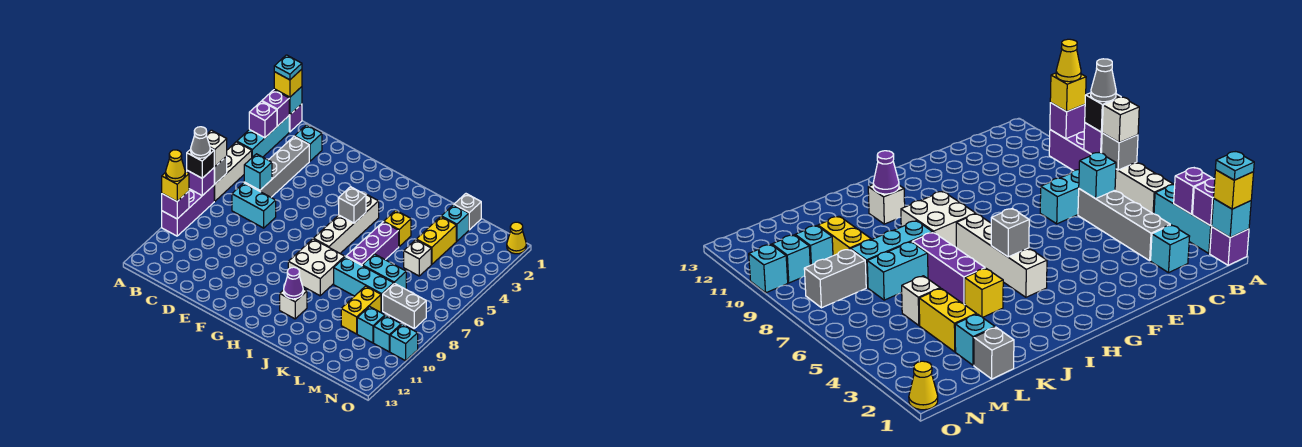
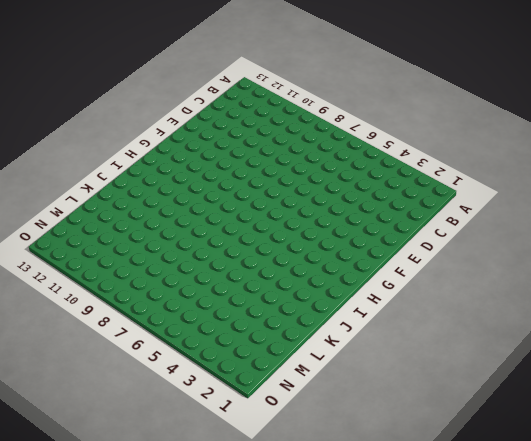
none -> purple brick A1 level 1
none -> cyan brick A2:A4 level 1
none -> white brick A5:A7 level 1
none -> purple brick A8:A10 level 1

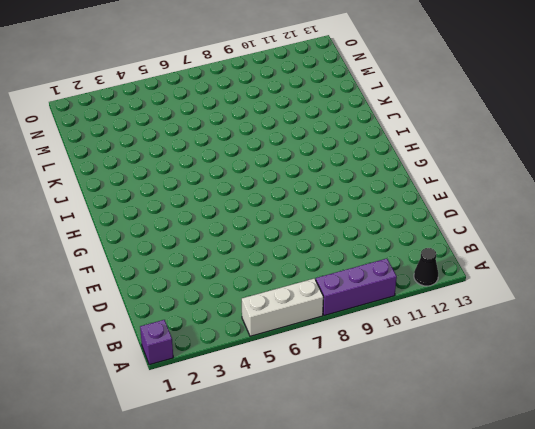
black cone A12 level 1 -> none
none -> cyan brick A2:A4 level 1
none -> cyan brick C2 level 1
none -> grey brick C3:C6 level 1
none -> cyan brick C7:D7 level 1

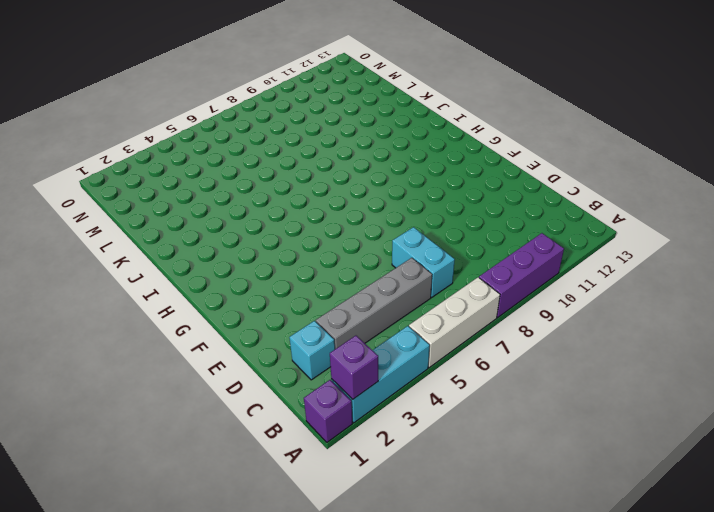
none -> white brick H4:H7 level 1
none -> white brick H8:I9 level 1
none -> white brick I11 level 1
none -> yellow brick J4 level 1

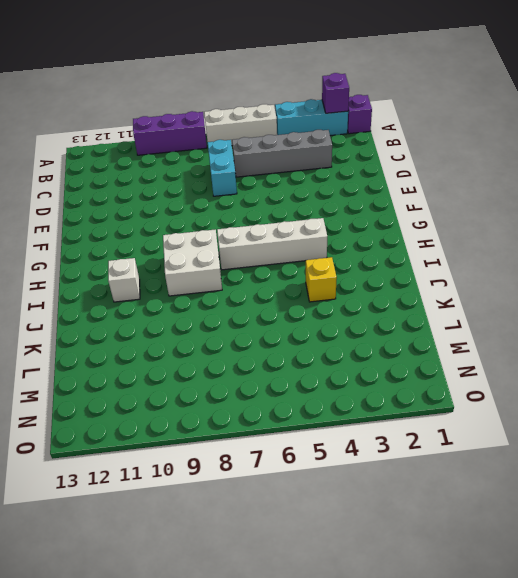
none -> cyan brick C2 level 1
none -> purple brick J5:J7 level 1
none -> cyan brick J8:L8 level 1
none -> cyan brick K7:L7 level 1

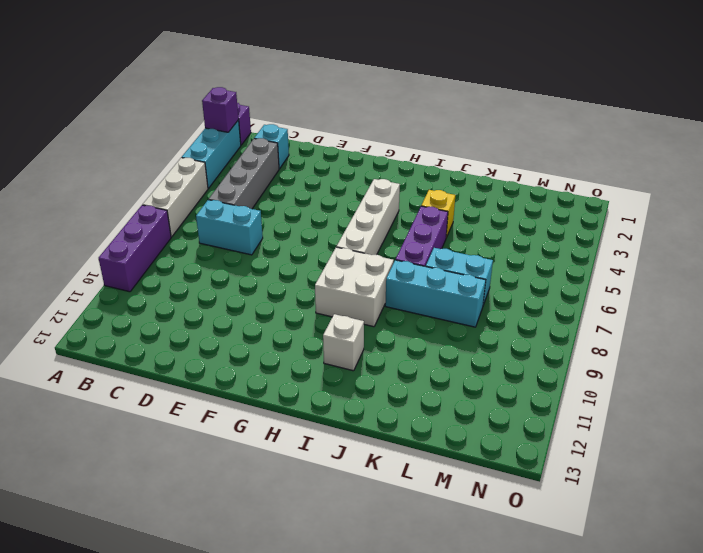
none -> grey brick L1 level 1
none -> cyan brick L2 level 1
none -> yellow brick L3:L4 level 1
none -> white brick L5 level 1

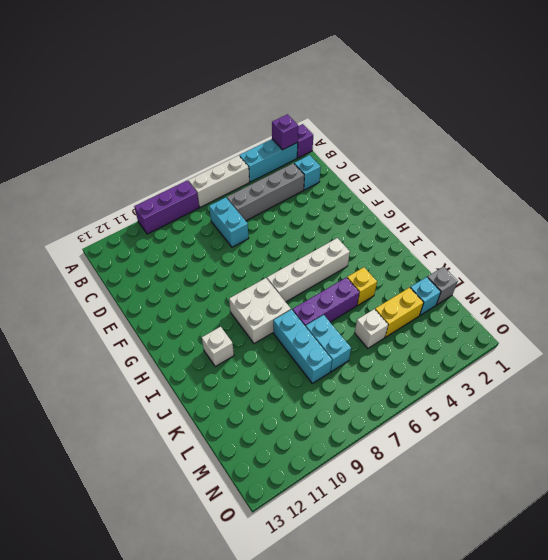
none -> yellow brick L9:L10 level 1
none -> grey brick M8:N8 level 1
none -> cyan brick M10 level 1
none -> cyan brick N10 level 1

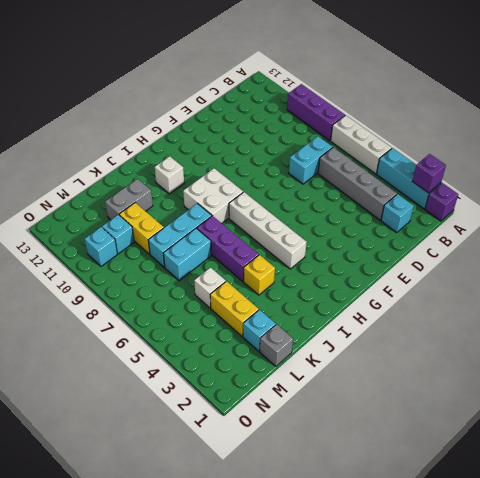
grey brick K11:L11 level 1 -> grey brick M8:N8 level 1
none -> yellow cone O1 level 1
none -> cyan brick O10 level 1
none -> cyan brick A1 level 2
none -> purple brick A3 level 2

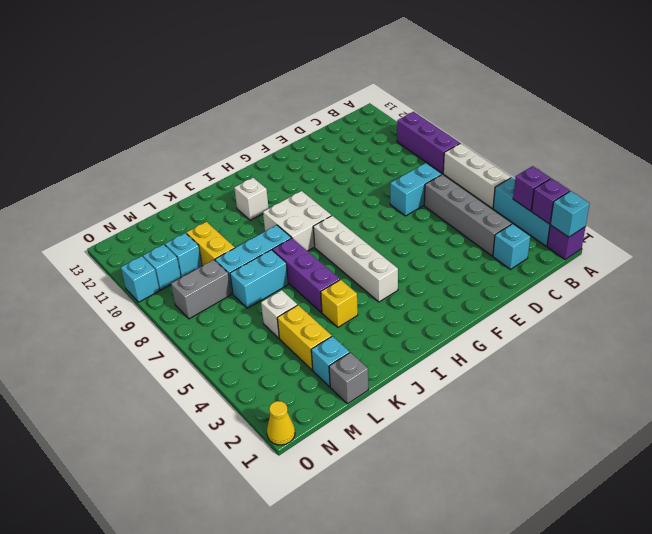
none -> grey brick A7 level 2
none -> purple brick A8 level 2
none -> purple brick A10 level 2
none -> cyan brick C6 level 2

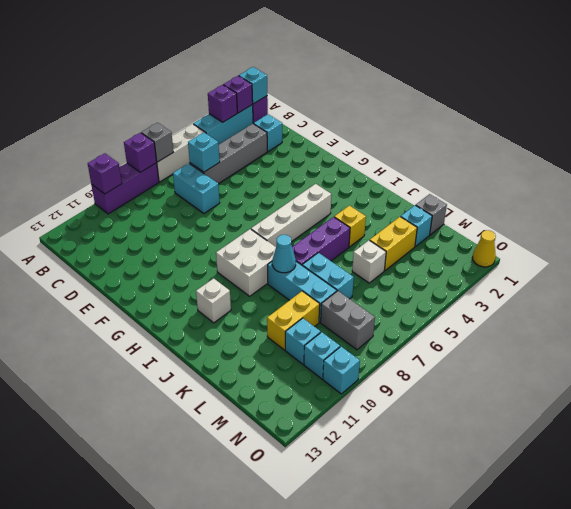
cyan cone J8 level 2 -> none
none -> grey brick H5 level 2
none -> purple cone I11 level 2
none -> yellow brick A1 level 3
none -> white brick A7 level 3

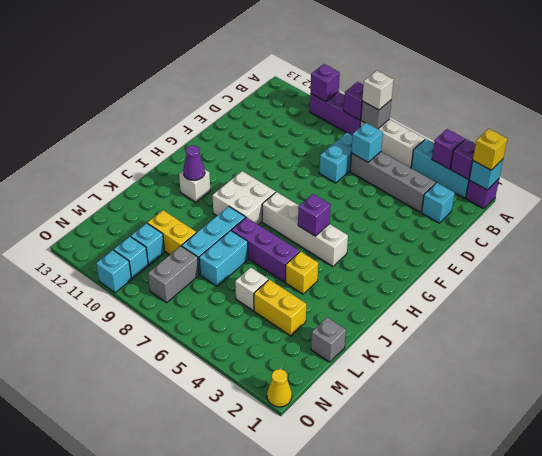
purple brick H5 level 2 -> grey brick H5 level 2
none -> cyan brick L2 level 1
none -> black brick A8 level 3
none -> yellow brick A10 level 3
none -> cyan plate A1 level 4

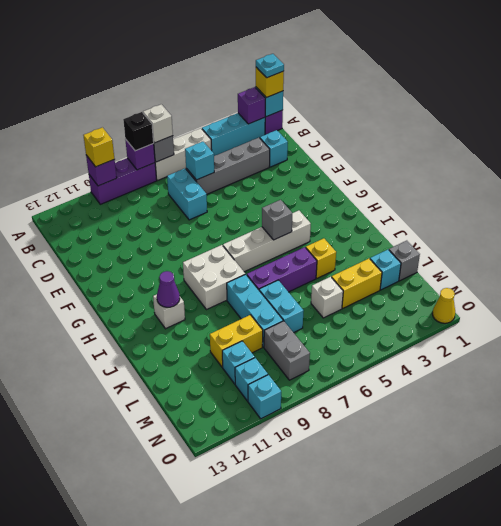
none -> purple brick A3 level 2
none -> grey cone A8 level 4
none -> yellow cone A10 level 4

